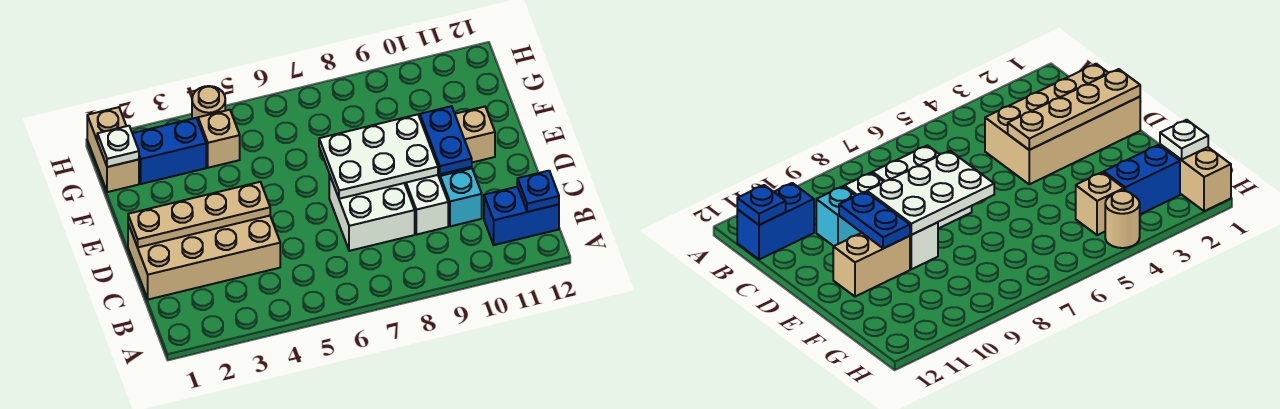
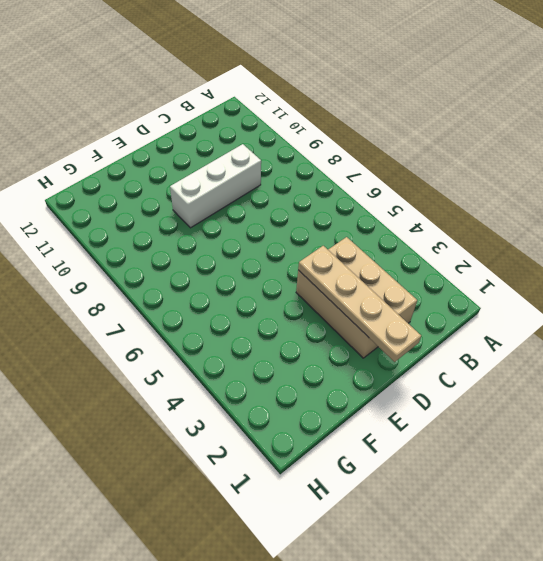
tan brick C2:D4 level 1 -> tan brick C1:D4 level 1
none -> blue brick B11:B12 level 1
none -> white brick C7:D8 level 1
none -> cyan brick C10 level 1

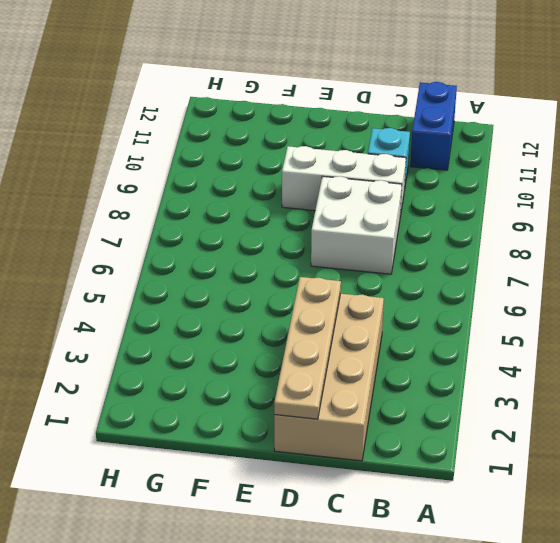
none -> tan brick E10:E11 level 1
none -> tan brick G1:H1 level 1
none -> blue brick G2:G3 level 1

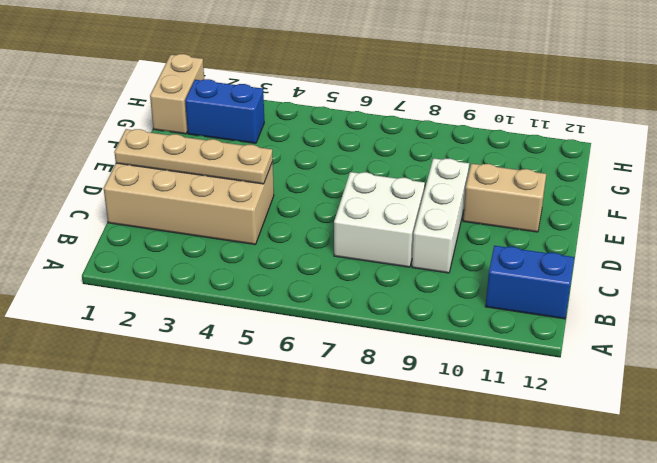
none -> cyan brick C10 level 1
none -> tan brick G4 level 1
none -> tan round brick H4 level 1

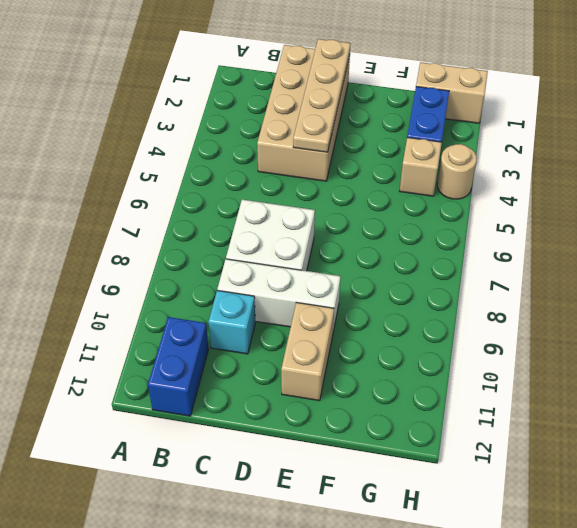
none -> blue plate B12 level 2
none -> white plate D7:E9 level 2
none -> blue plate D10:E10 level 2

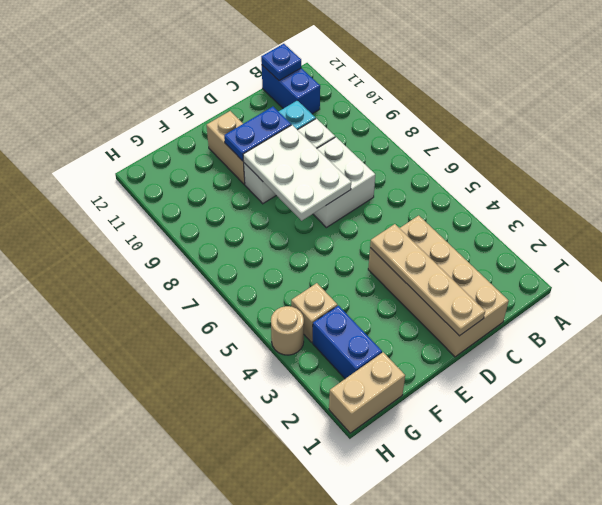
none -> white plate G1 level 2

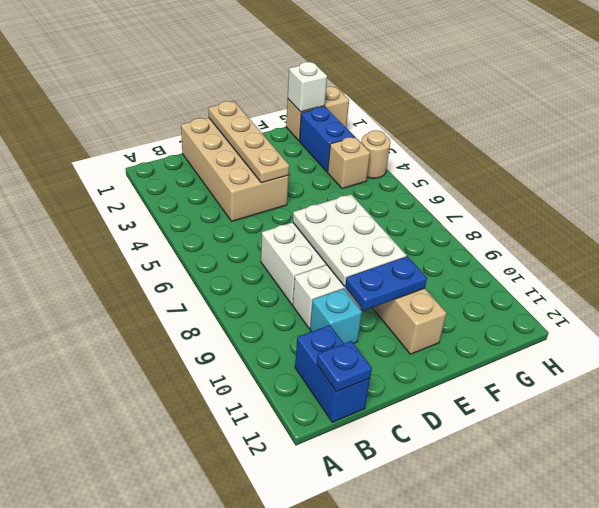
white brick G1 level 2 -> white plate G1 level 2

